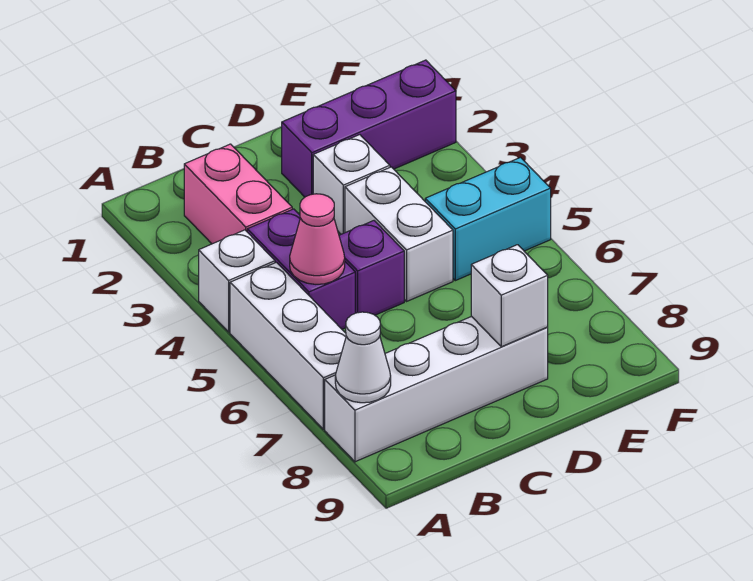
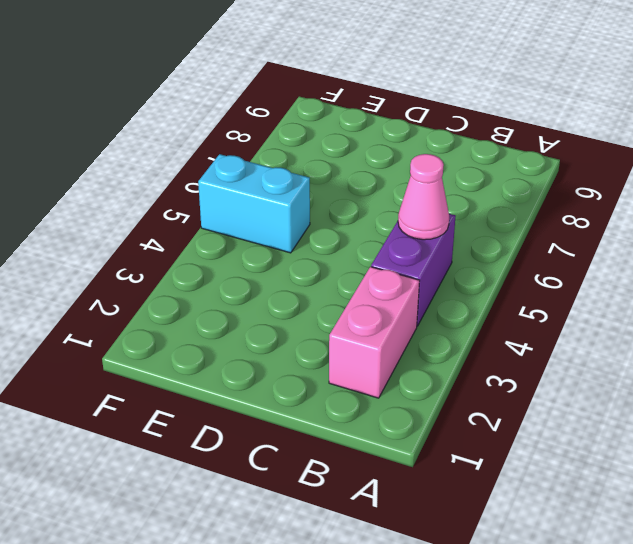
none -> white brick A4 level 1
none -> white brick A5:A7 level 1
none -> white brick A8:D8 level 1

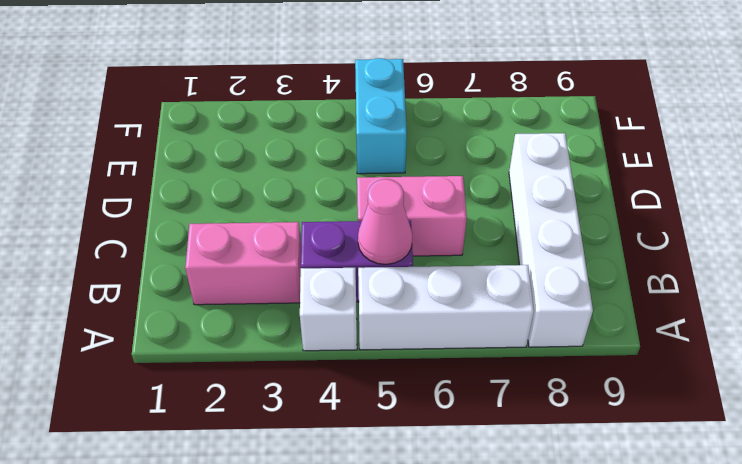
pink brick C5:C6 level 1 -> purple brick C5 level 1
none -> purple brick D2:F2 level 1
none -> white brick D3 level 1
none -> white brick D4:D5 level 1

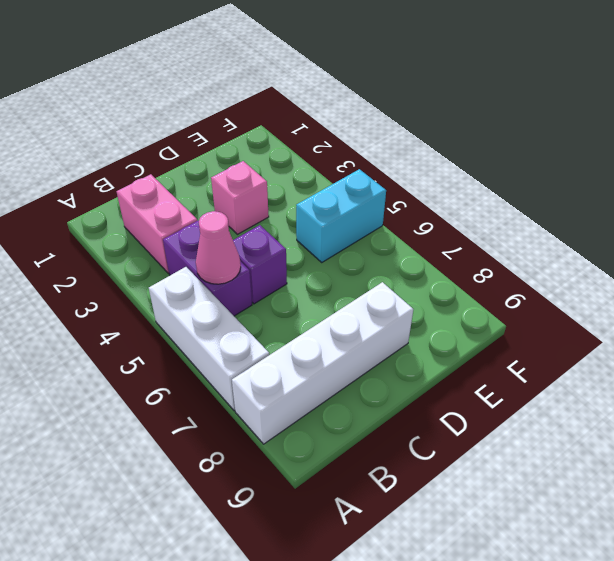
pink brick D3 level 1 -> white brick D3 level 1
none -> white brick A4 level 1
none -> purple brick D2:F2 level 1
none -> white brick D4:D5 level 1

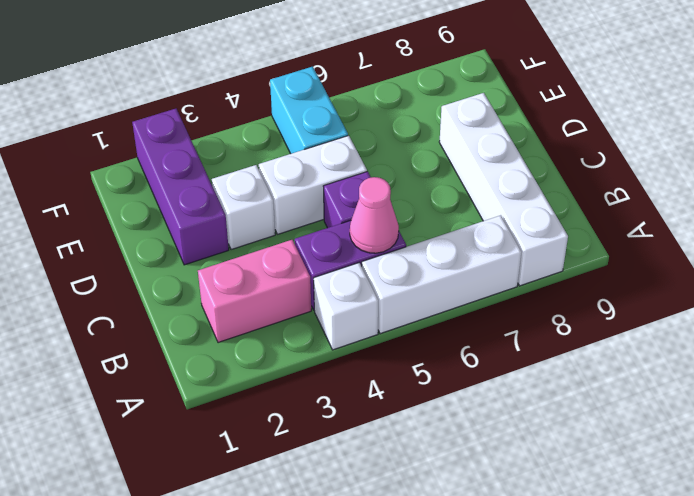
none -> white cone A8 level 2
none -> white brick D8 level 2

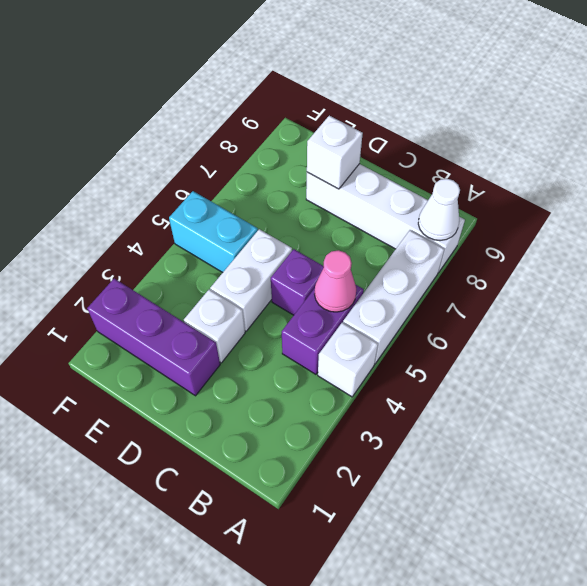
none -> pink brick B2:B3 level 1

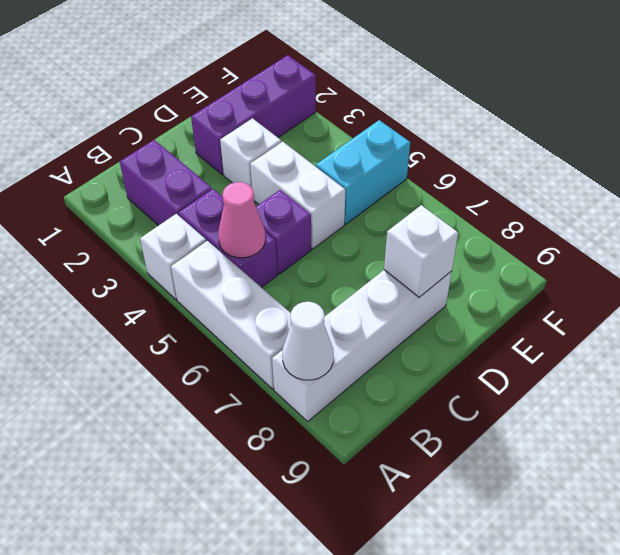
purple brick B2:B3 level 1 -> pink brick B2:B3 level 1

